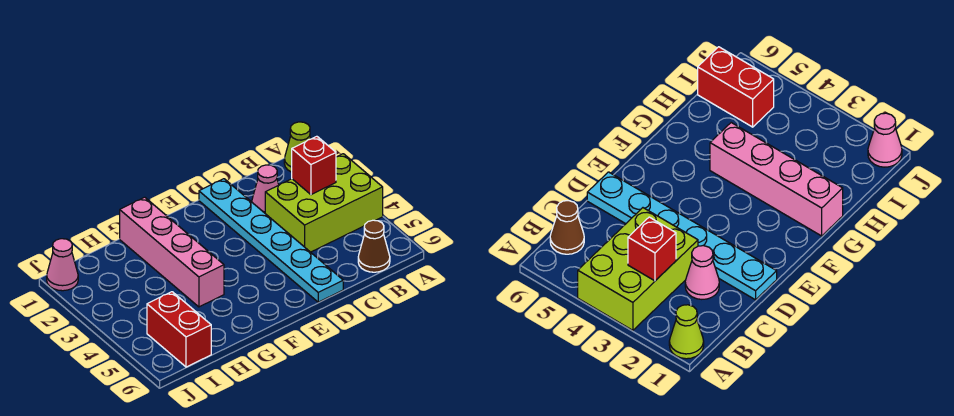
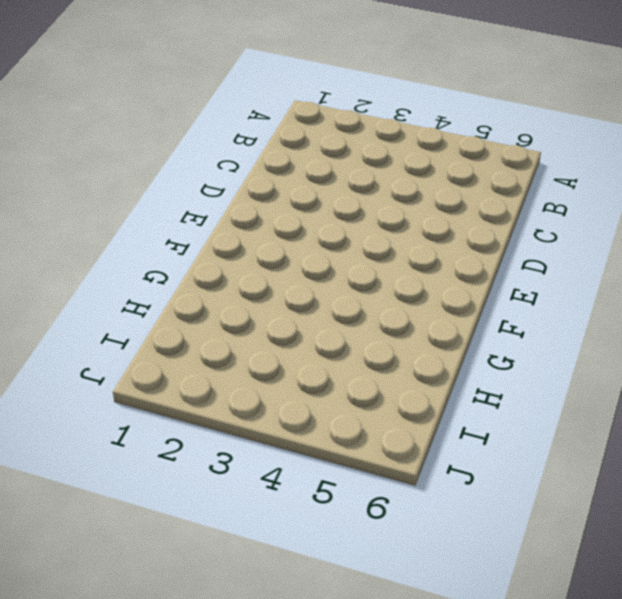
none -> lime cone A1 level 1
none -> lime brick A3:C4 level 1

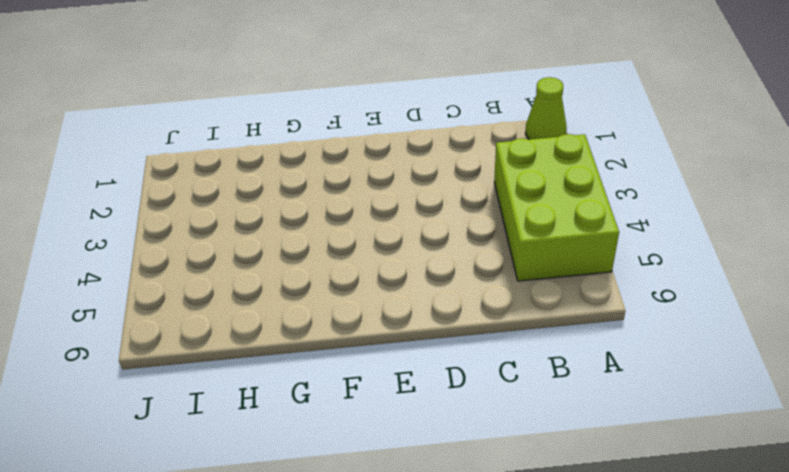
lime brick A3:B5 level 1 -> lime brick A3:C4 level 1
none -> brown cone B6 level 1
none -> pink cone C2 level 1

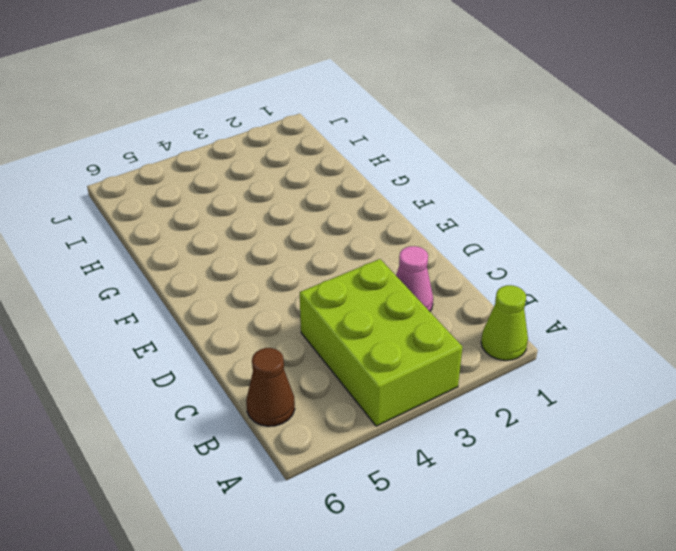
none -> cyan plate D1:D6 level 1
none -> pink brick G1:G4 level 1

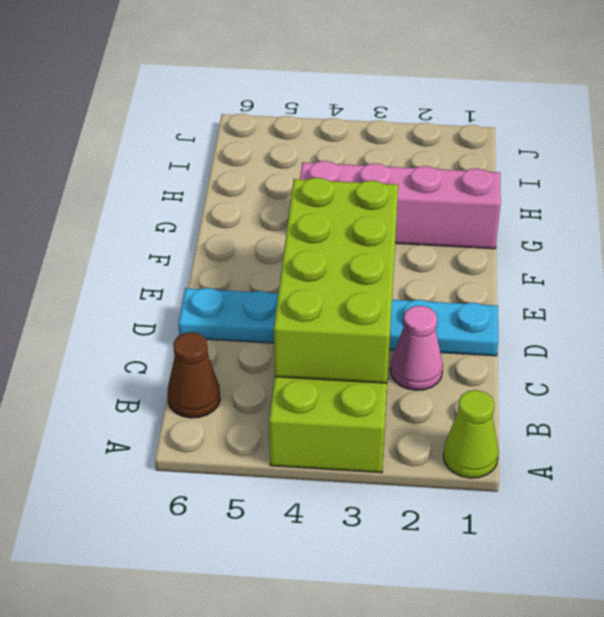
lime brick B3:E4 level 2 -> red brick B3 level 2
none -> red brick I5:I6 level 1
none -> pink cone J1 level 1

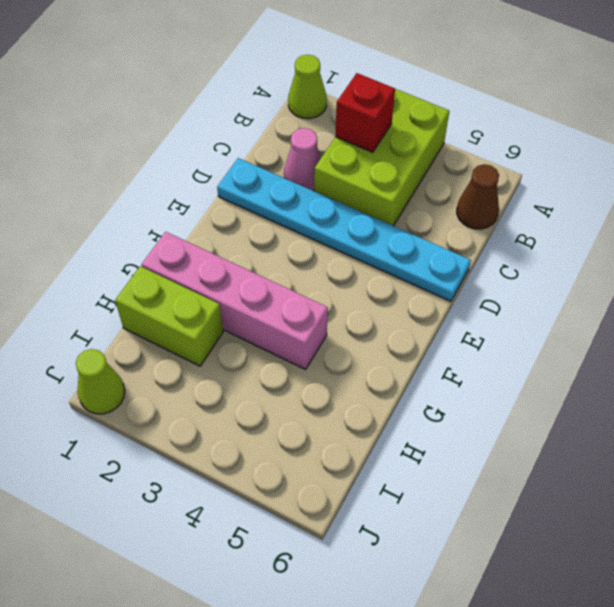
lime brick H1:H2 level 1 -> none
lime cone J1 level 1 -> pink cone J1 level 1
none -> red brick I5:I6 level 1

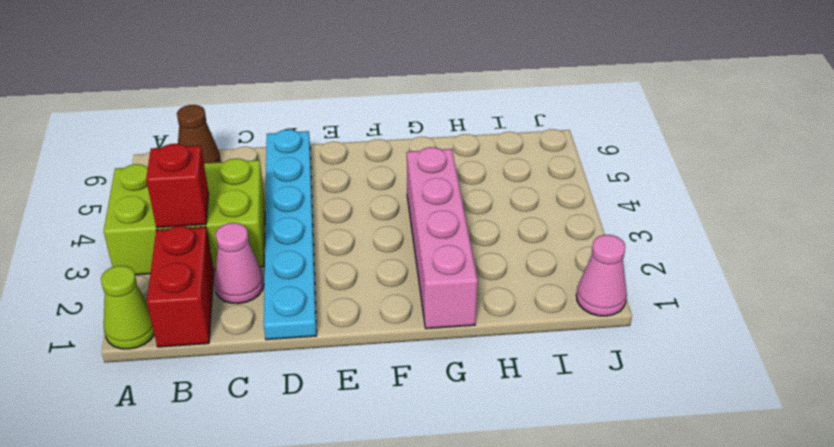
red brick B1:B2 level 1 -> red brick I5:I6 level 1

